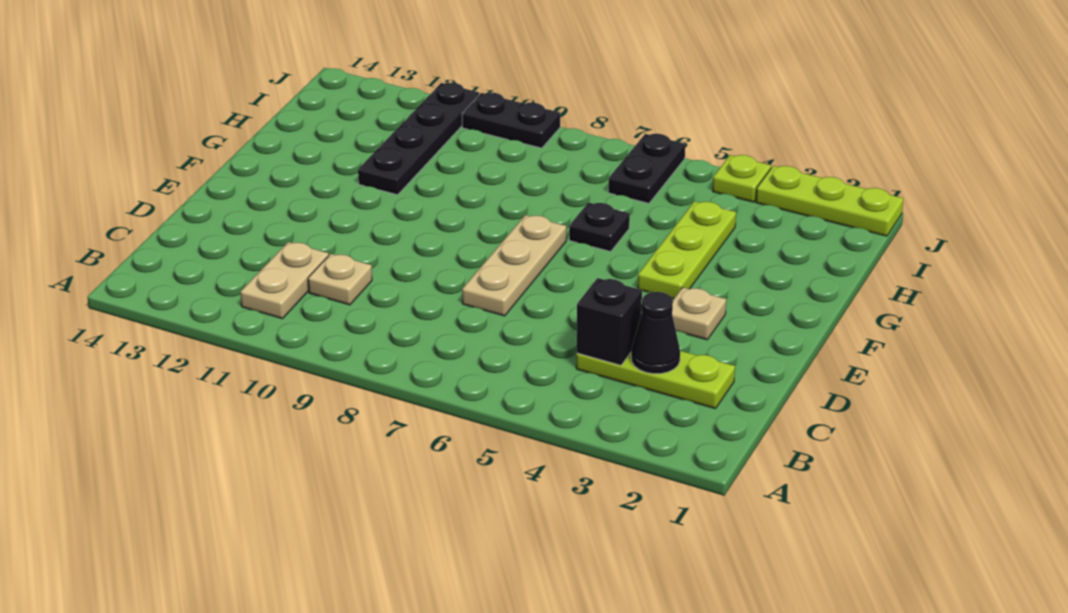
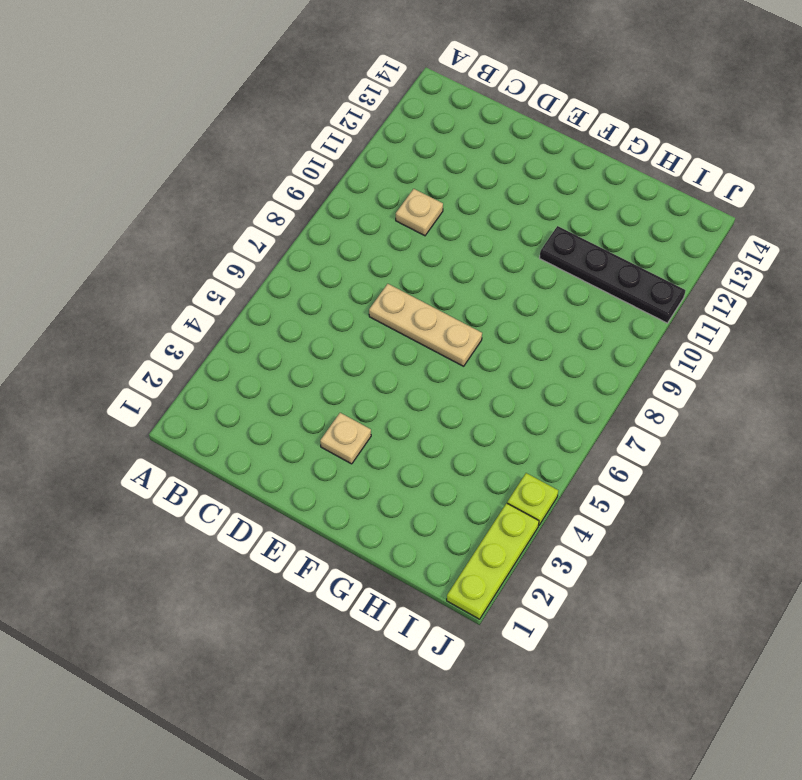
none -> tan plate B11:C11 level 1
none -> lime plate C2:C4 level 1
none -> lime plate F4:H4 level 1

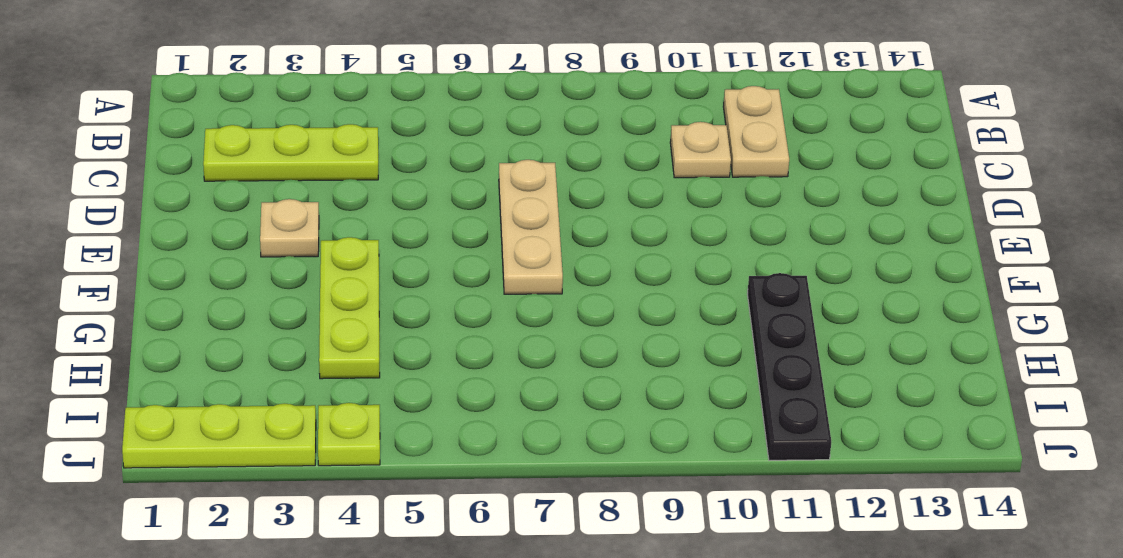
none -> black plate G6 level 1
none -> black plate I6:J6 level 1
none -> black plate J9:J10 level 1

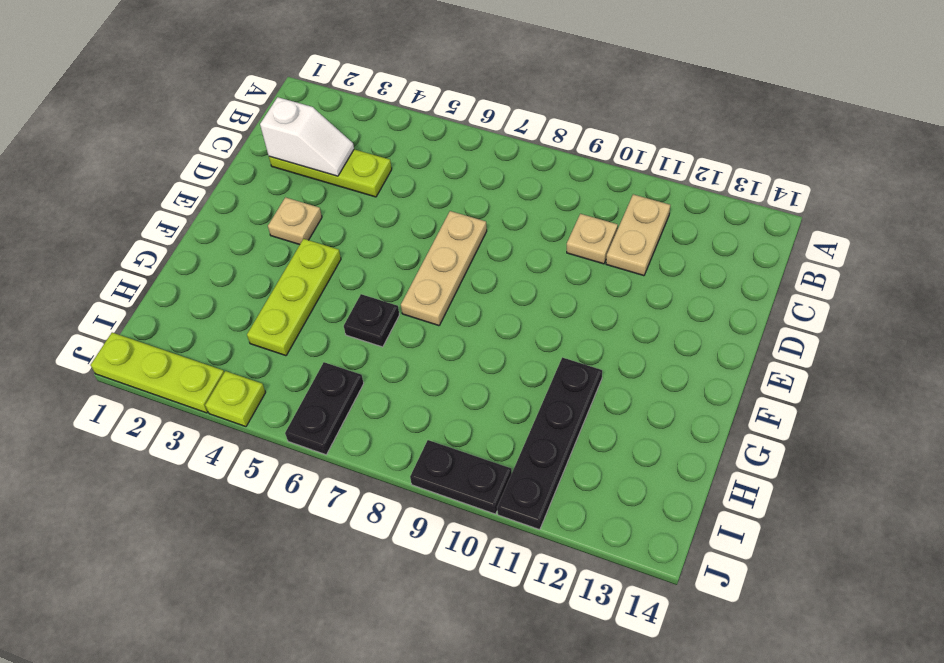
white slope C2:C3 level 2 top 2 -> black cone C3 level 2
none -> black brick C4 level 2

